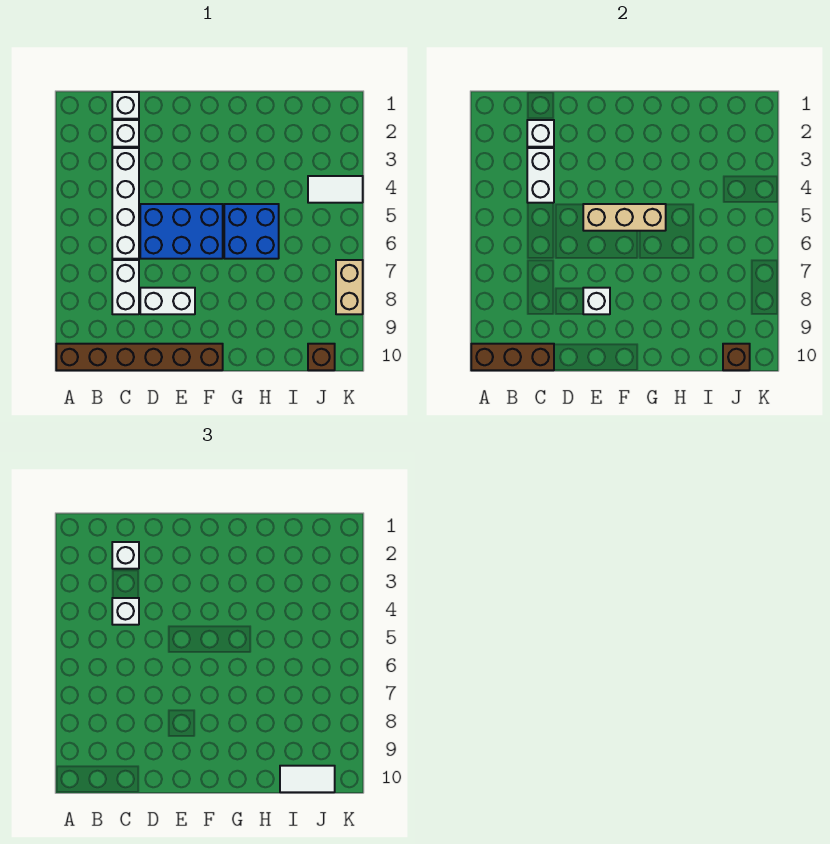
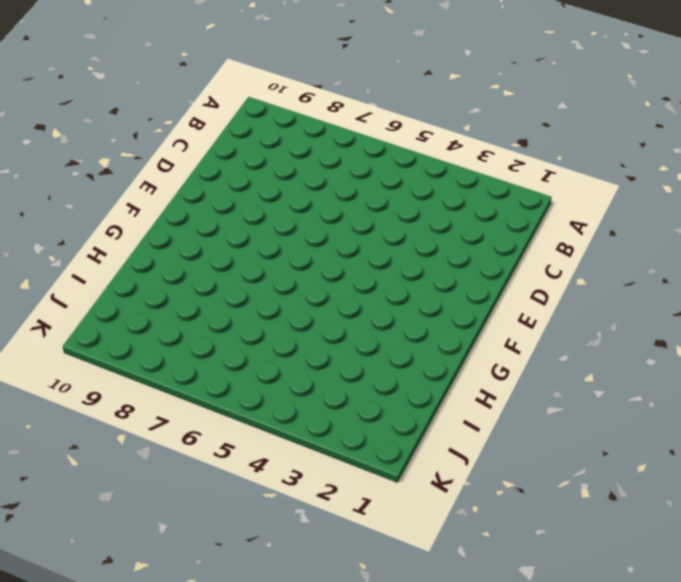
none -> brown brick A10:F10 level 1
none -> white brick C1 level 1
none -> white brick C2 level 1

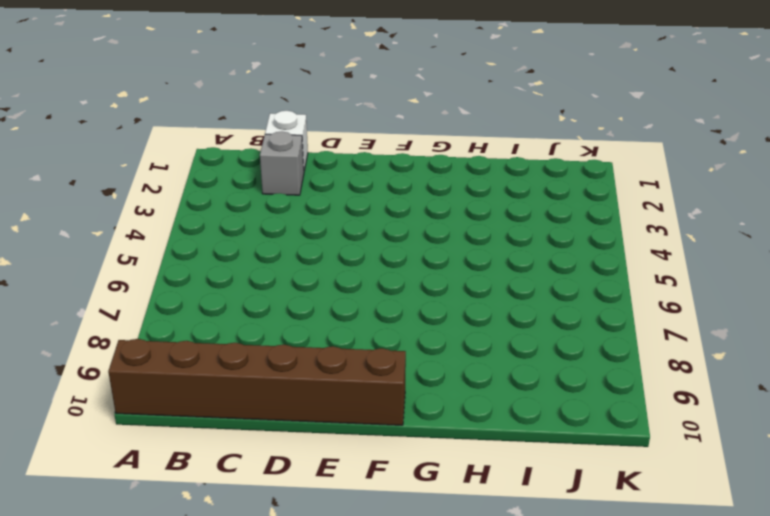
grey brick C2 level 1 -> white brick C2 level 1
none -> white brick C3:C6 level 1
none -> white brick C7:C8 level 1
none -> blue brick D5:F6 level 1

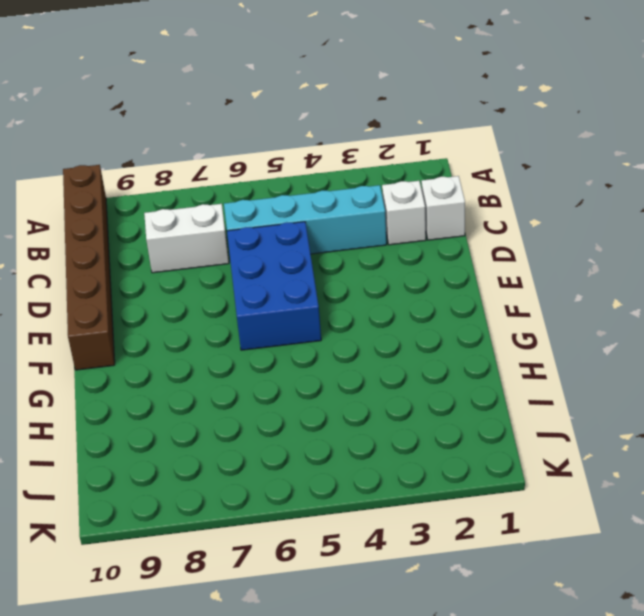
cyan brick C3:C6 level 1 -> white brick C3:C6 level 1
none -> white brick D8:E8 level 1
none -> blue brick G5:H6 level 1
none -> white tile J4:K4 level 1

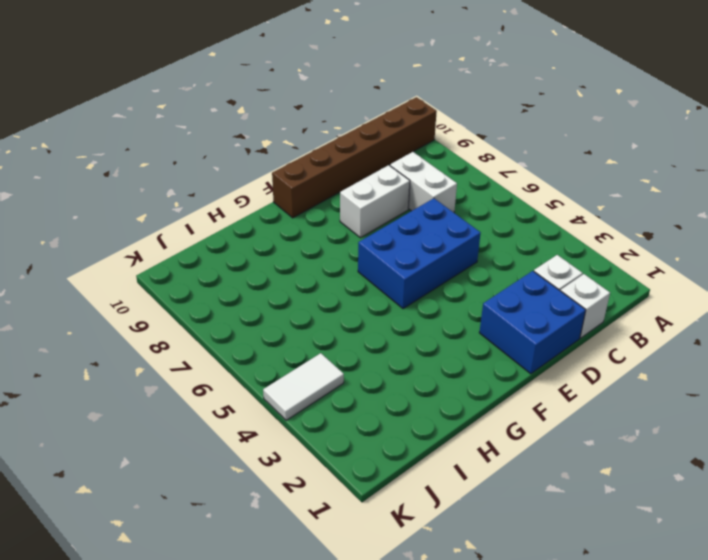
blue brick D1:E2 level 1 -> blue brick G5:H6 level 1
none -> white brick C3:C6 level 1
none -> brown brick J10 level 1
none -> tan brick K7:K8 level 1

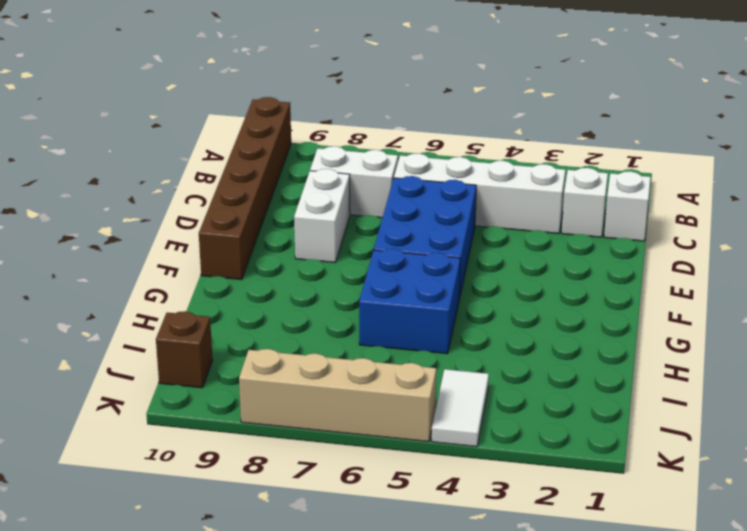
tan brick K5:K8 level 1 -> tan brick K7:K8 level 1
none -> brown brick A10:C10 level 2
none -> white brick C2 level 2
none -> white brick C3:C4 level 2

